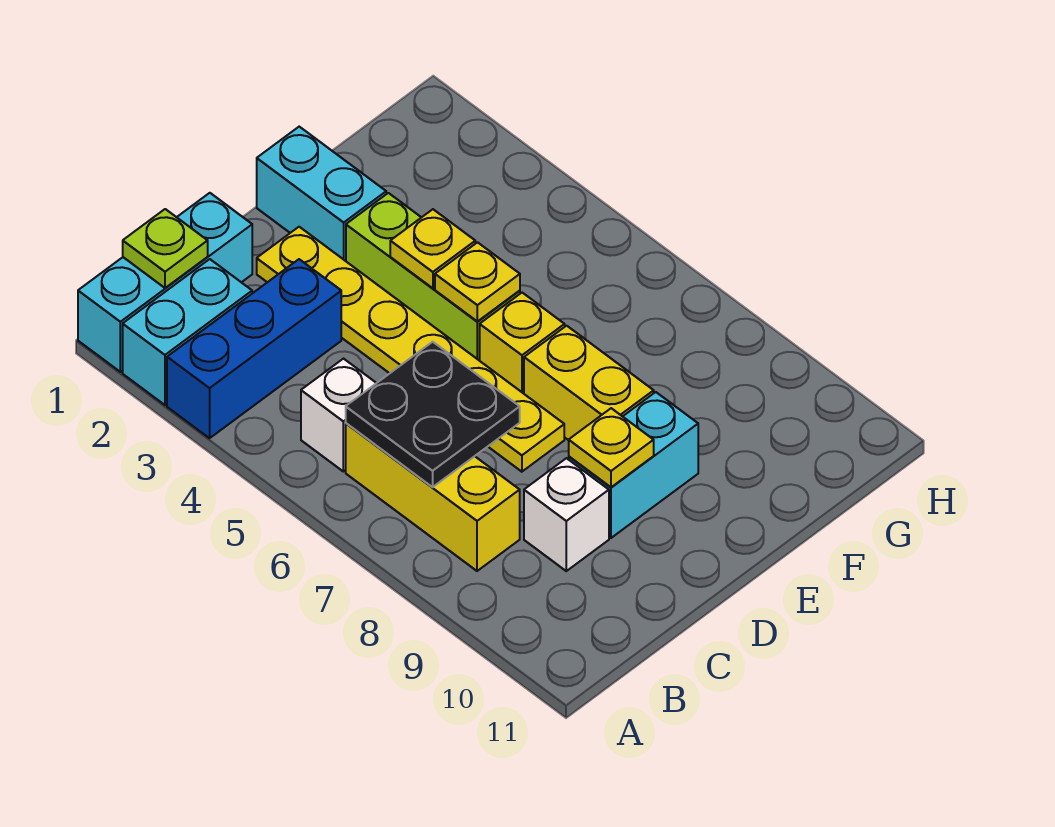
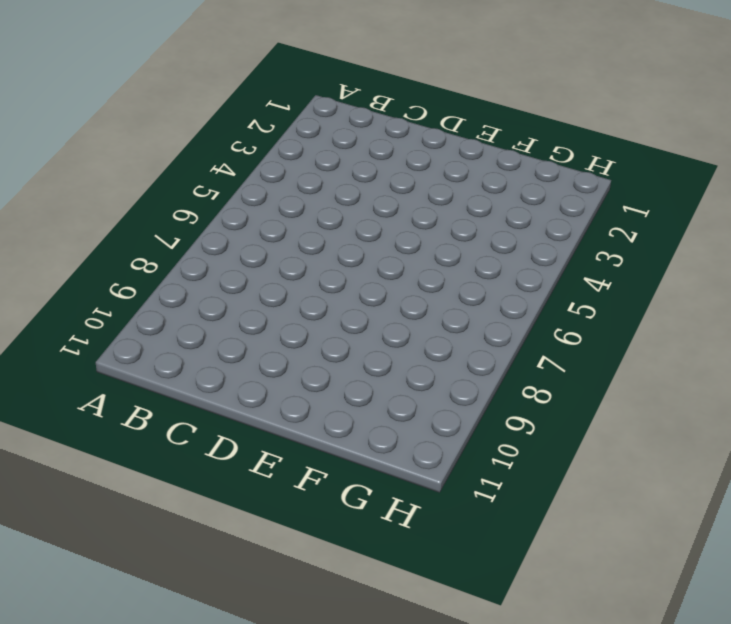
none -> cyan brick A1:C1 level 1
none -> cyan brick A2:B2 level 1
none -> blue brick A3:C3 level 1

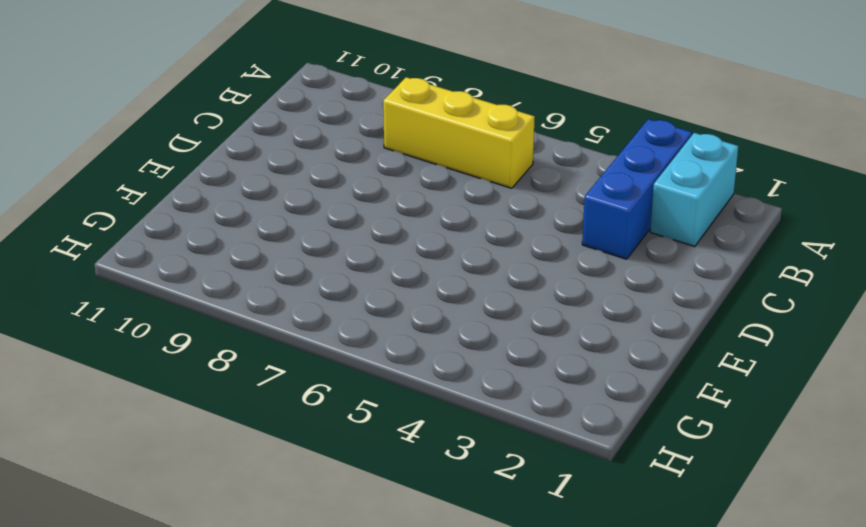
none -> cyan brick A1:C1 level 1
none -> white brick B5 level 1
none -> white brick C9 level 1

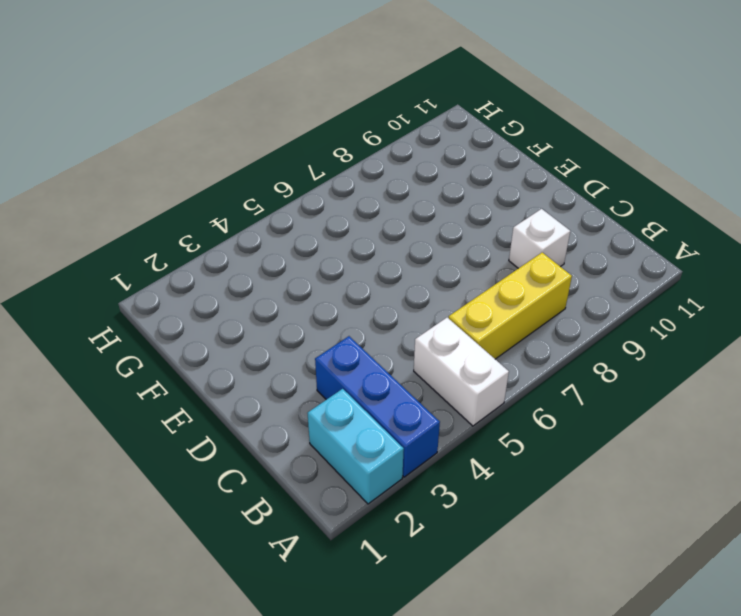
white brick A5:B5 level 1 -> white brick B5 level 1
none -> cyan brick A1:C1 level 1
none -> yellow plate D2:D7 level 1
none -> cyan brick D9:E9 level 1

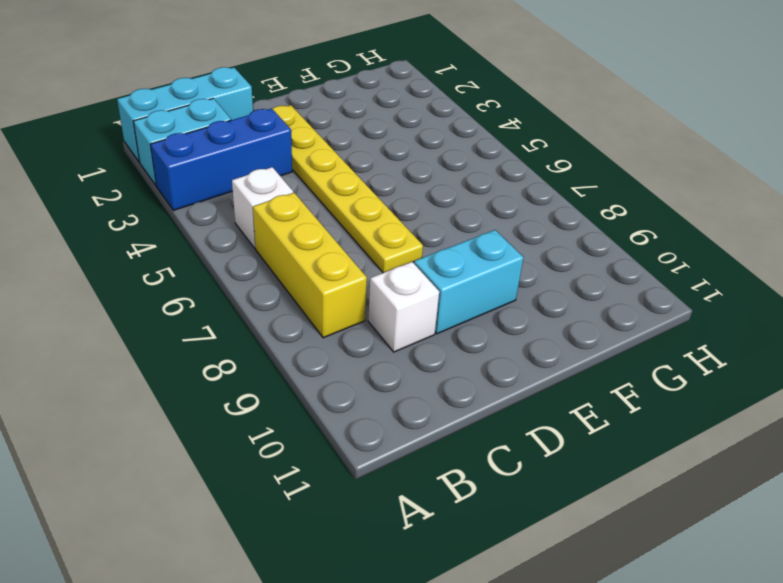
none -> cyan brick E1:E2 level 1
none -> lime brick E3:E5 level 1
none -> yellow brick E6 level 1

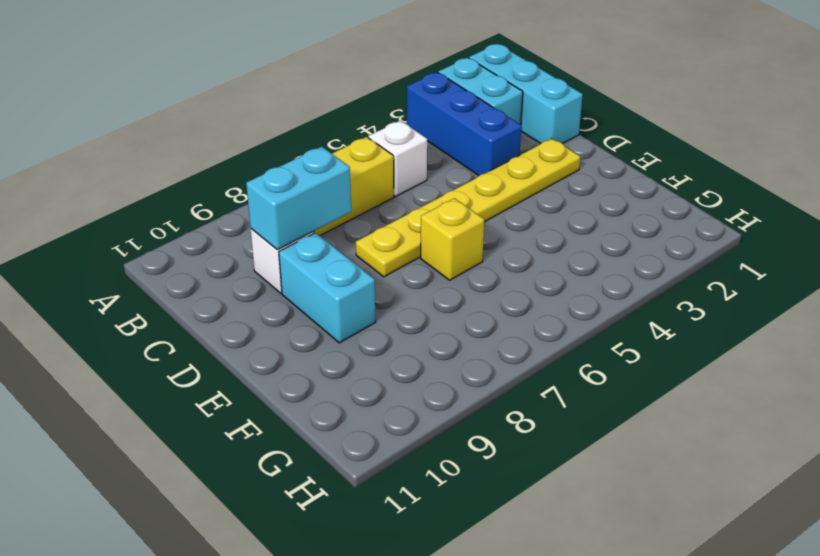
cyan brick C8:C9 level 2 -> cyan brick E1:E2 level 1
none -> lime brick E3:E5 level 1
none -> yellow brick E7:E8 level 1
none -> lime plate B1 level 2

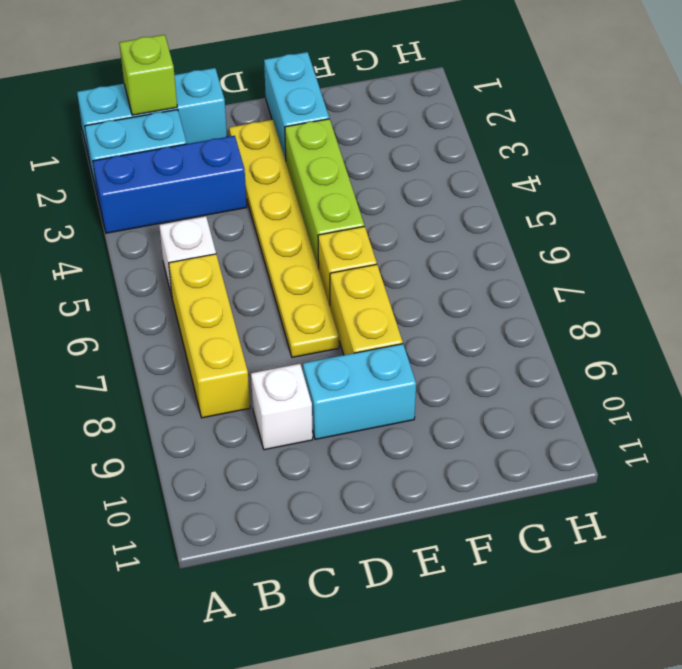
lime brick B1 level 2 -> lime plate B1 level 2
none -> black plate B6:C7 level 2
none -> yellow plate D9 level 2
none -> yellow plate E4 level 2

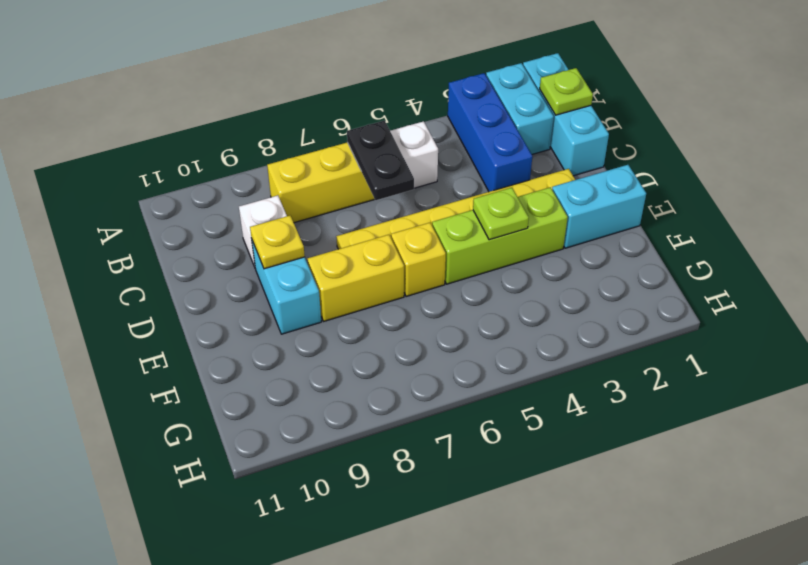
black plate B6:C6 level 2 -> black plate B6:C7 level 2
lime plate E4 level 2 -> yellow plate E4 level 2
none -> yellow plate E5 level 2

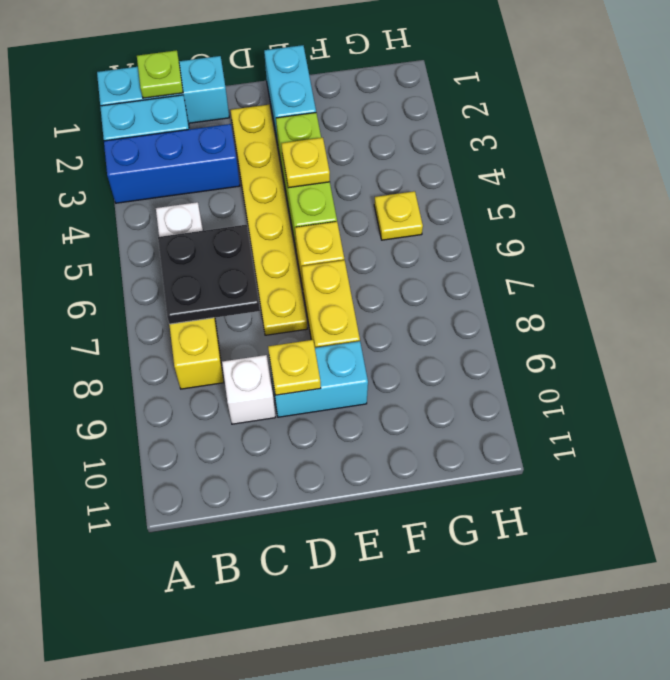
yellow plate G5 level 1 -> yellow plate E5 level 2

